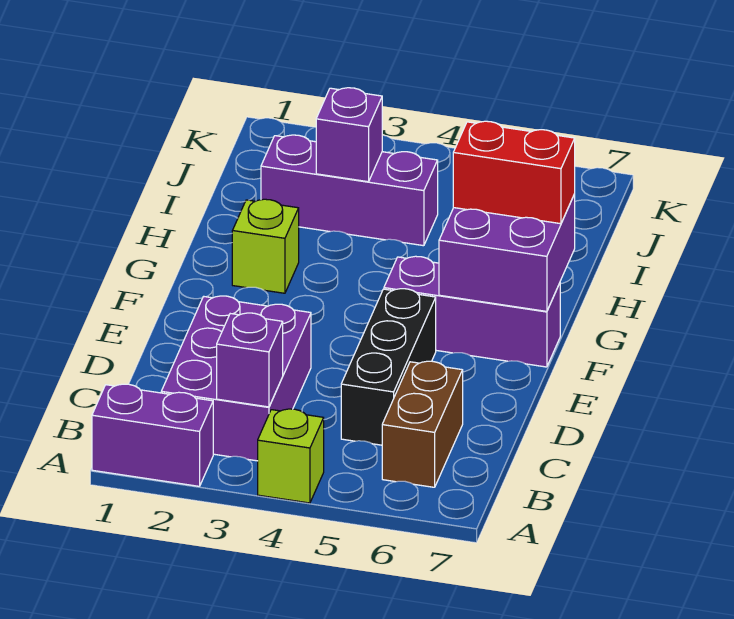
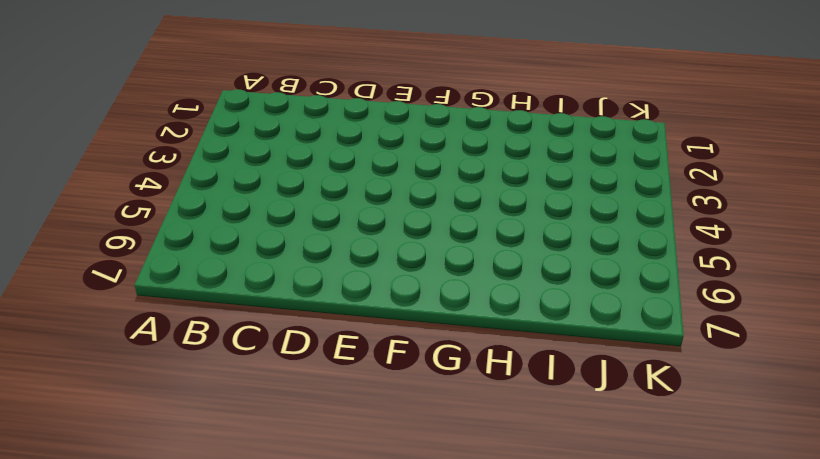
none -> purple brick A1:A2 level 1
none -> lime brick A4 level 1
none -> purple brick B2:D3 level 1

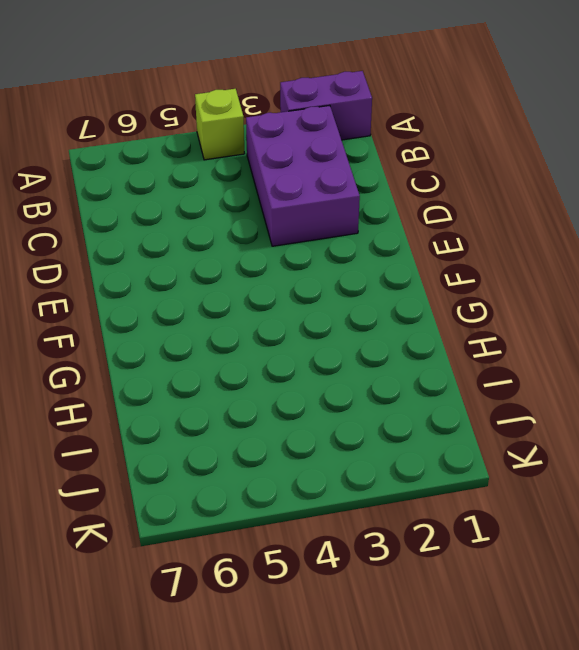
none -> brown brick B6:C6 level 1
none -> black brick C5:E5 level 1
none -> purple brick F5:F7 level 1

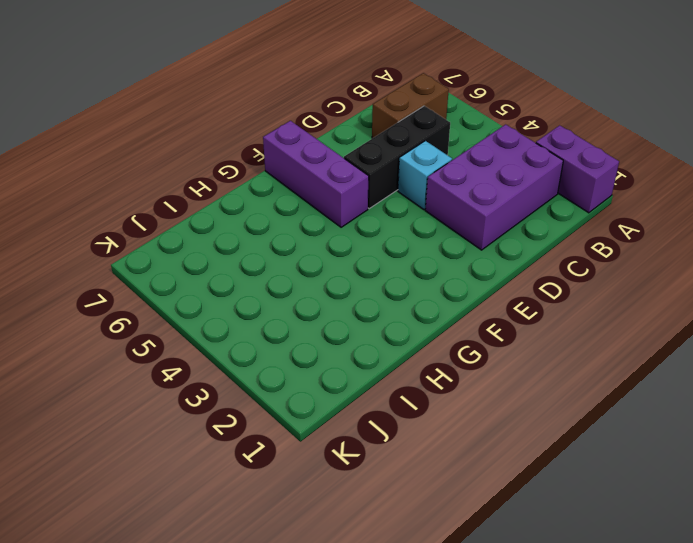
cyan brick D4 level 1 -> none
none -> lime brick A4 level 1
none -> lime brick G2 level 1
none -> purple brick I2:I4 level 1

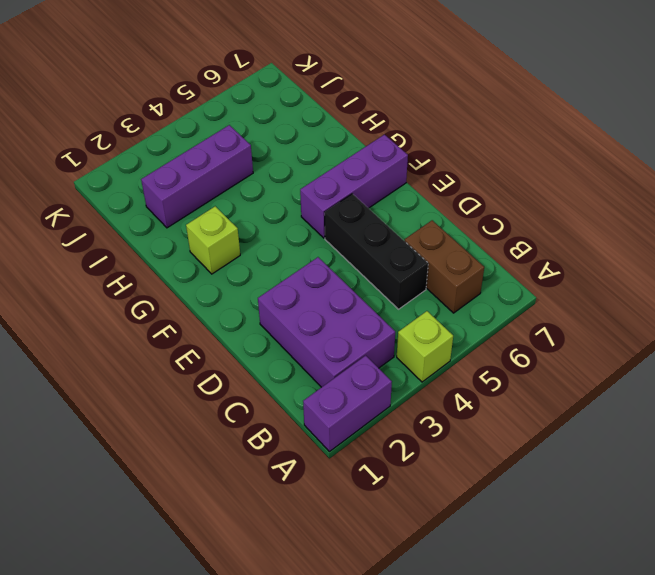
none -> purple brick B3 level 2
none -> purple brick F6:G7 level 2
none -> purple brick I3 level 2

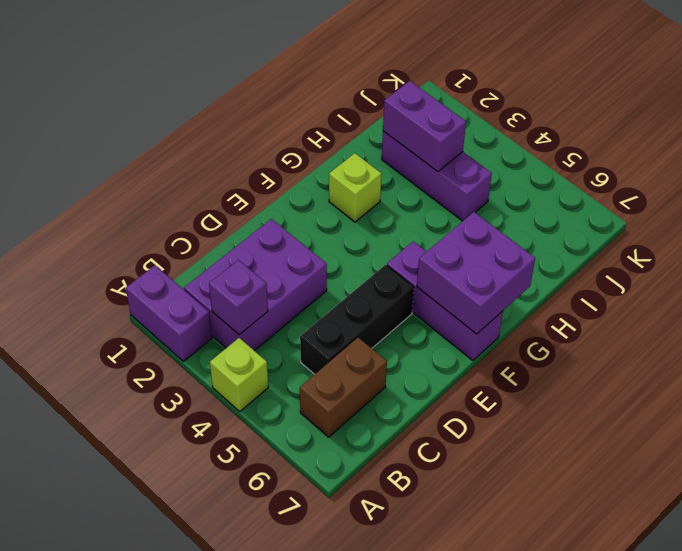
purple brick I2:I3 level 2 -> purple brick I3 level 2
none -> red brick G6:G7 level 3

